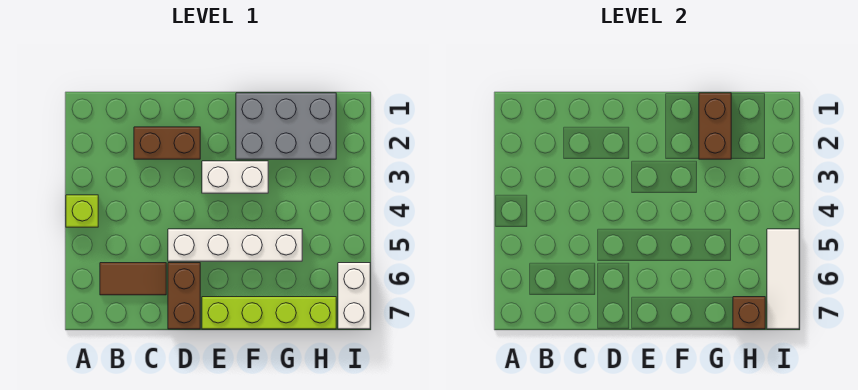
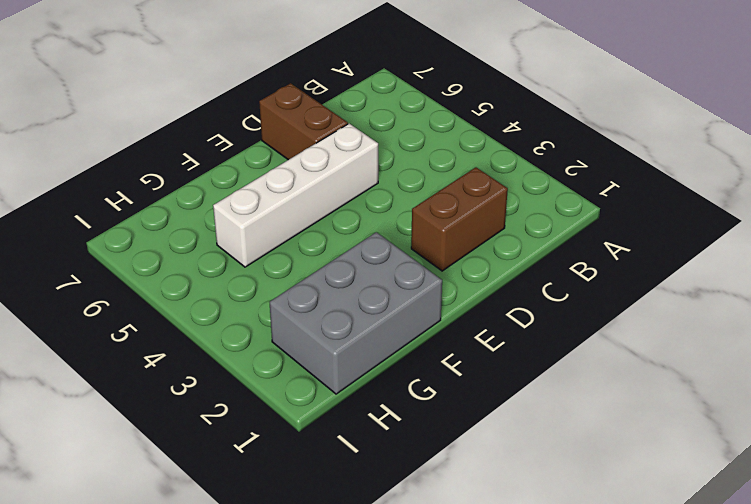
none -> lime brick A4 level 1
none -> brown tile B6:C6 level 1
none -> white brick E3:F3 level 1

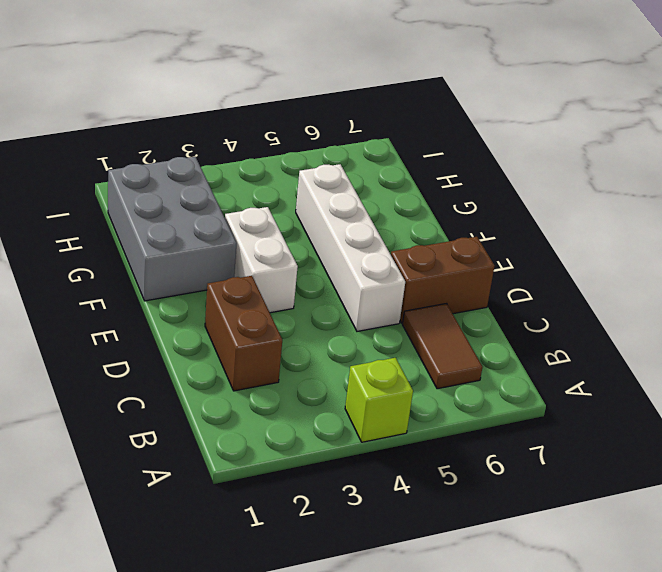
none -> lime brick E7:H7 level 1
none -> white brick I6:I7 level 1
none -> brown brick G1:G2 level 2

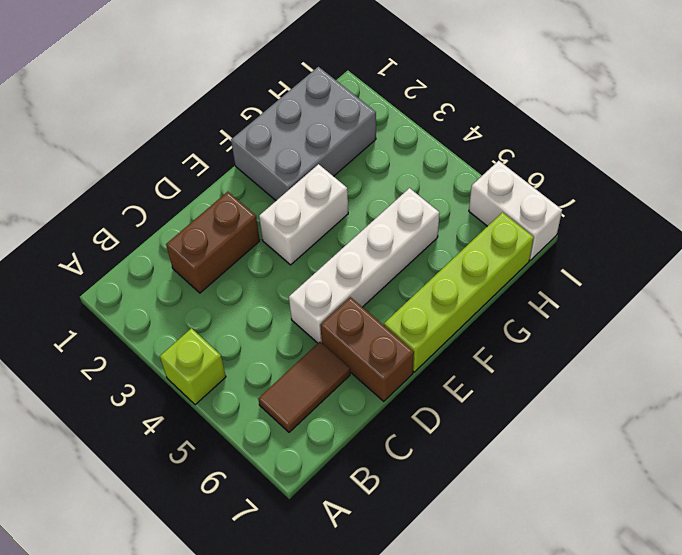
none -> brown brick G1:G2 level 2
none -> brown brick H7 level 2
none -> white tile I5:I7 level 2

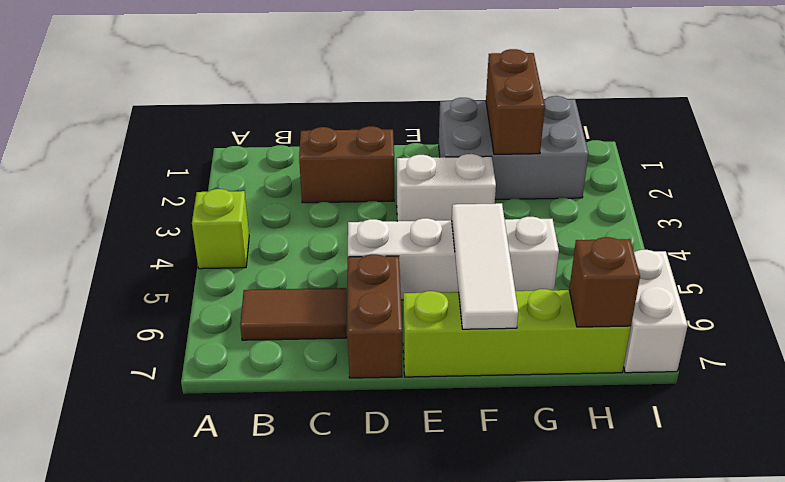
white tile F5:F7 level 2 -> white tile I5:I7 level 2

